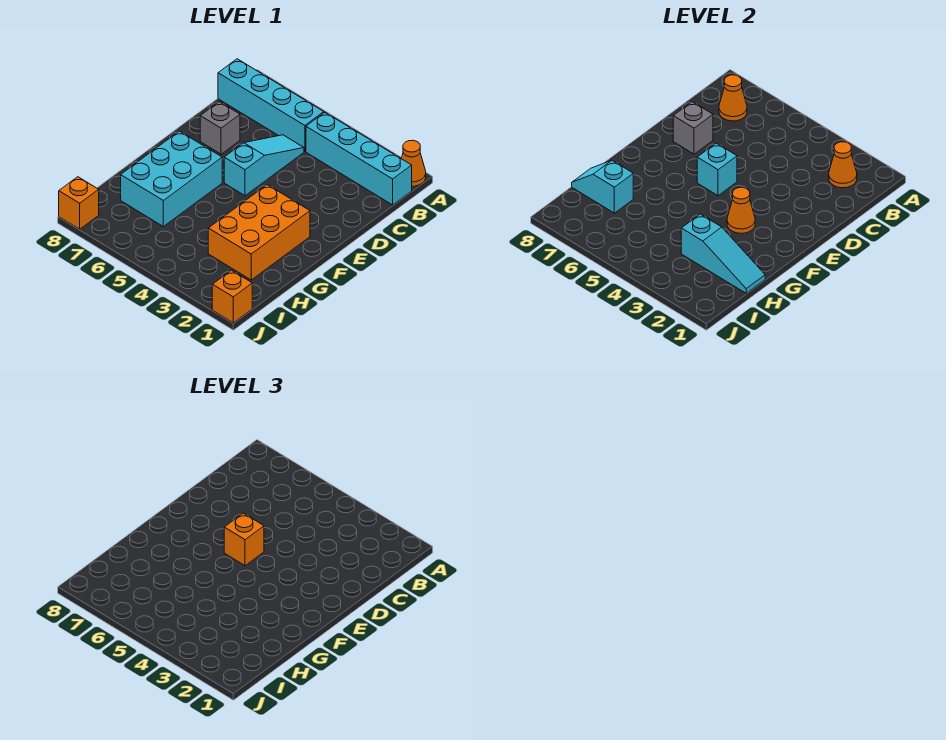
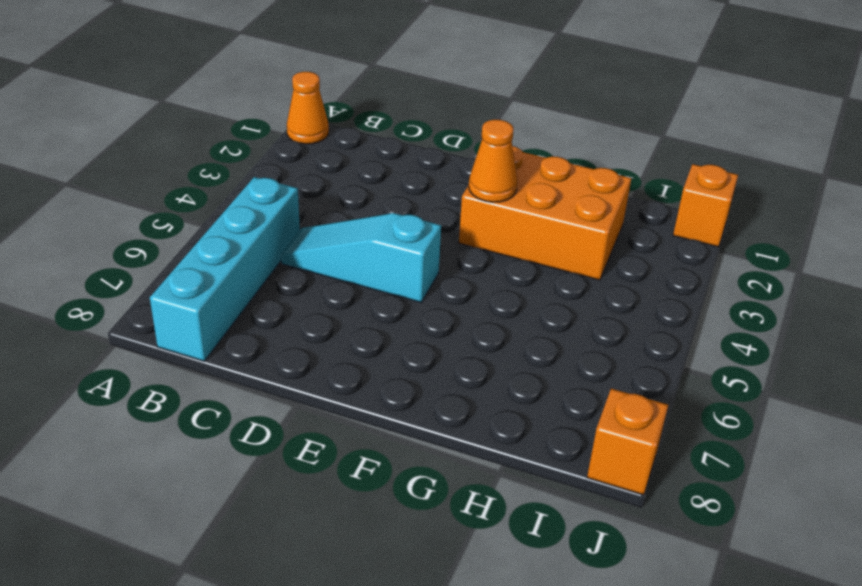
none -> cyan brick B1:B4 level 1
none -> grey brick D7 level 1
none -> cyan brick F6:H7 level 1

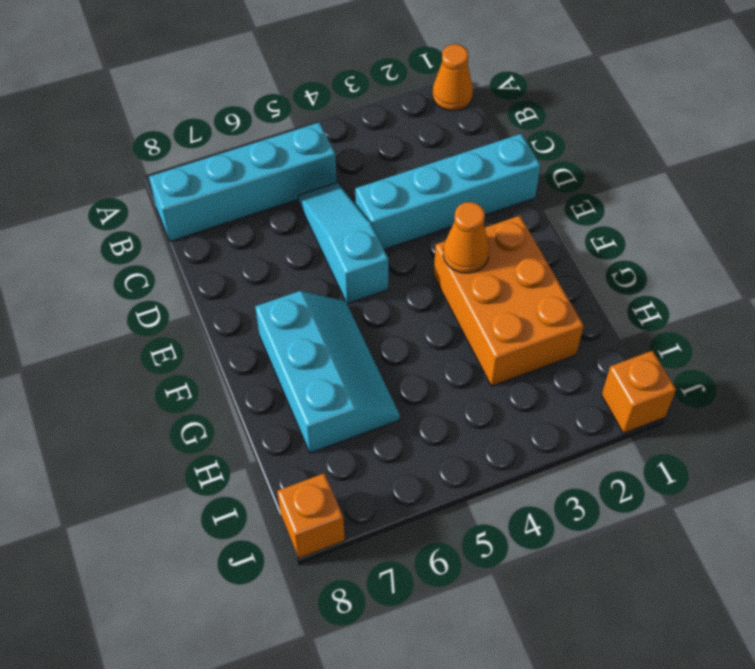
cyan brick D1:D4 level 1 -> cyan brick B1:B4 level 1
cyan slope F6:H7 level 1 top 7 -> cyan brick F6:H7 level 1
none -> grey brick D7 level 1
none -> orange cone B2 level 2
none -> orange cone B7 level 2

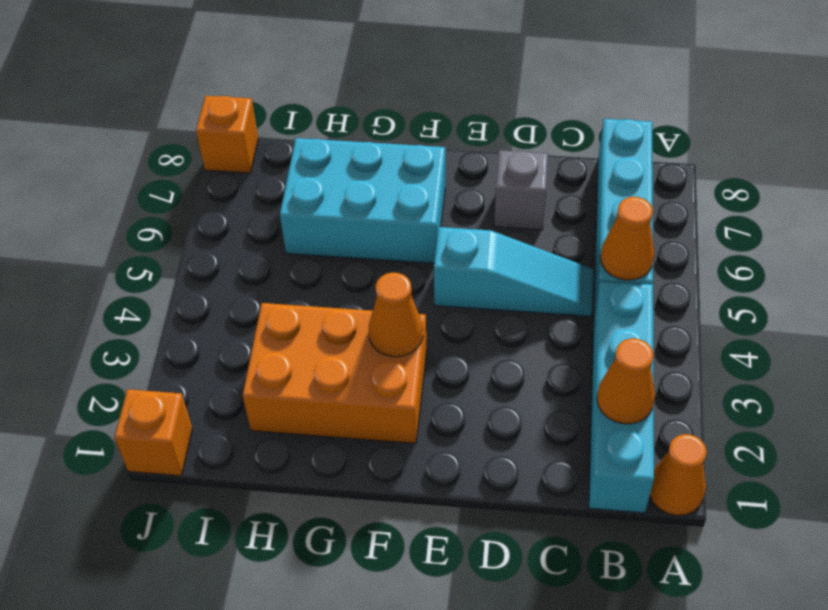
orange cone B5 level 2 -> orange cone B7 level 2
none -> grey brick D7 level 2
none -> cyan brick E5 level 2
none -> cyan slope H1:H3 level 2 top 3

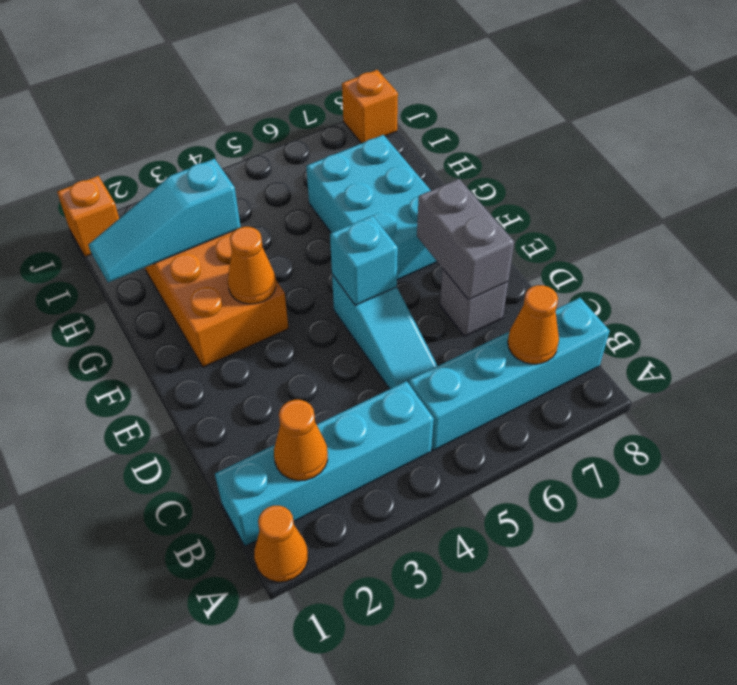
grey brick D7:E7 level 2 -> grey brick D7 level 2
none -> cyan slope H7:H8 level 2 top 7
none -> orange brick E5 level 3

